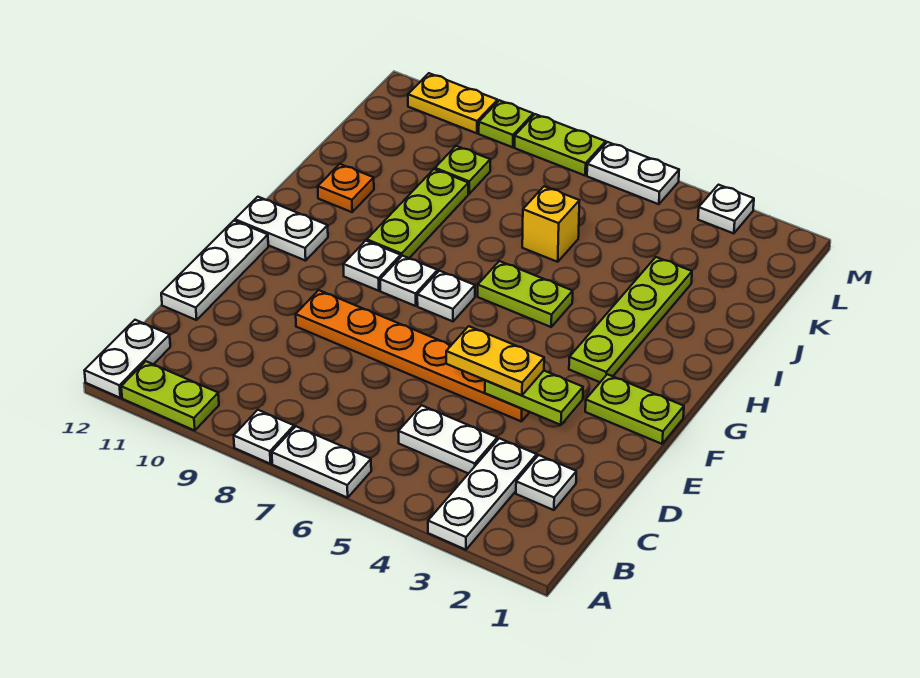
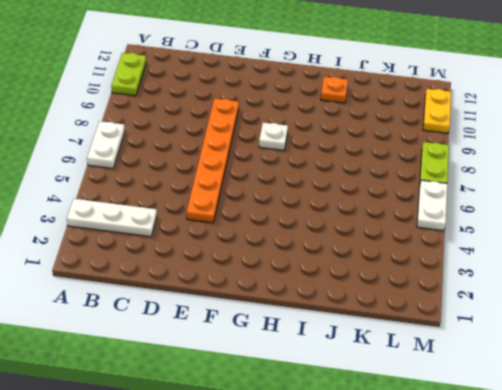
none -> white plate A8 level 1
none -> white plate A12:B12 level 1
none -> white plate C2 level 1

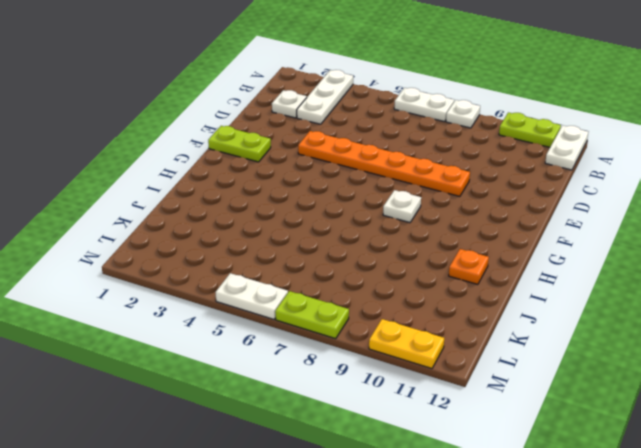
none -> white plate C4:C5 level 1
none -> white plate D12:F12 level 1
none -> lime plate G3:J3 level 1

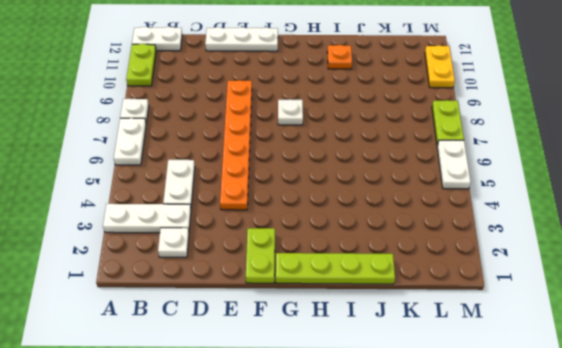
lime plate G1:J1 level 1 -> lime plate G3:J3 level 1
none -> white plate G7 level 1
none -> white plate G9 level 1
none -> white plate G11:G12 level 1

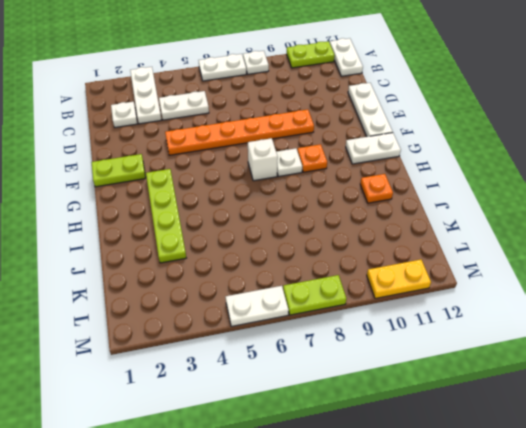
white brick G7 level 1 -> white plate G7 level 1
orange plate G9 level 1 -> white plate G9 level 1
none -> lime plate H5:H6 level 1
none -> lime plate H9:J9 level 1
none -> yellow brick J6 level 1

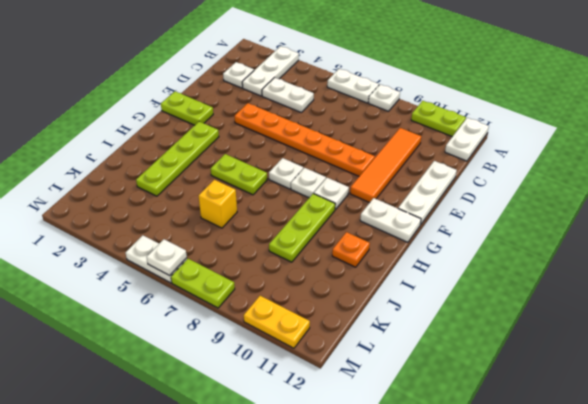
orange tile C10:F10 level 1 -> none
white plate M6 level 2 -> white plate M3 level 1
none -> lime plate K9 level 1
none -> lime plate M9 level 1
none -> lime plate E3:E4 level 2

